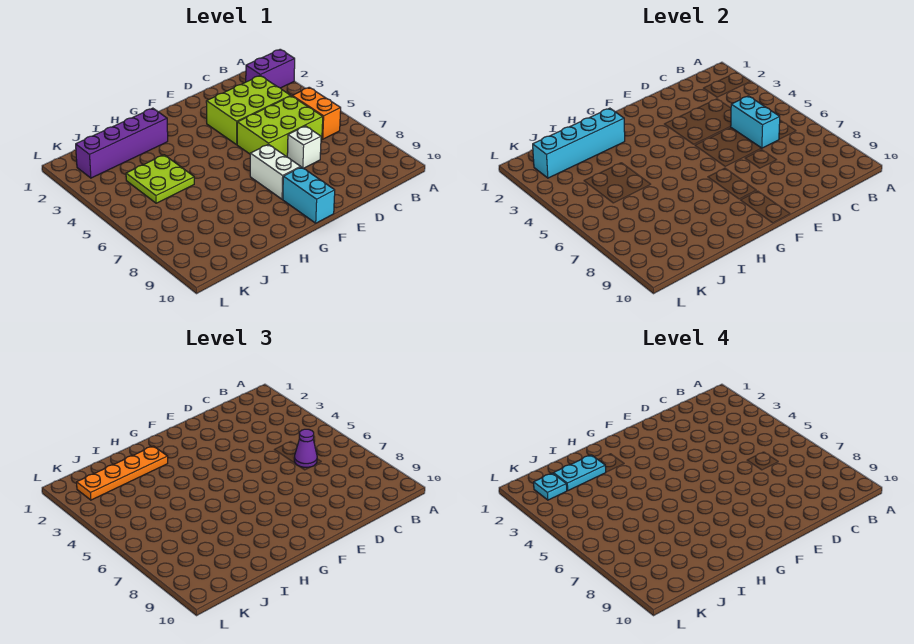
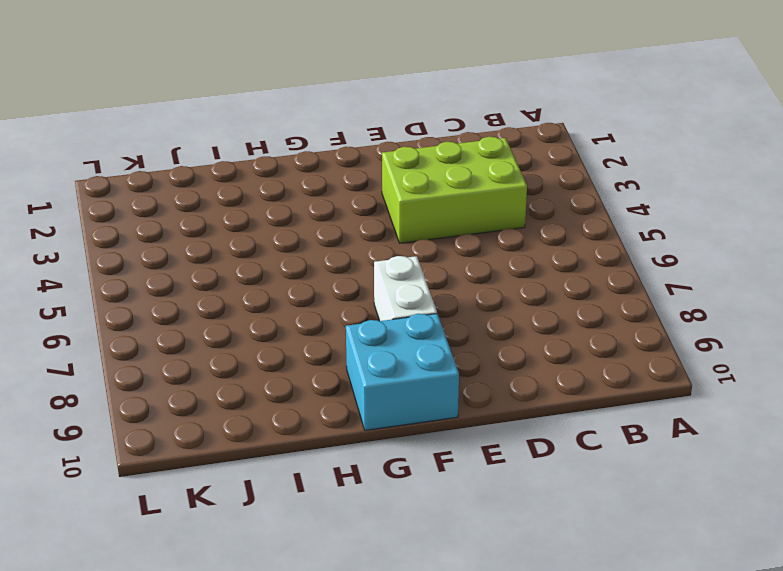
cyan brick F9:G10 level 1 -> cyan brick F9:F10 level 1
none -> purple brick A2:B2 level 1
none -> orange brick B5:B6 level 1
none -> lime brick C5:E6 level 1

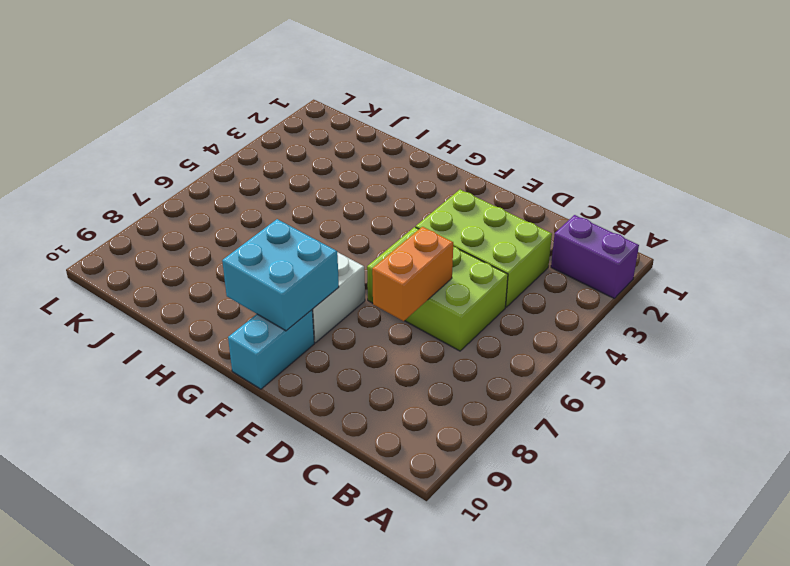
orange brick D6:D7 level 2 -> orange brick B5:B6 level 1
cyan brick F8:G9 level 2 -> none
none -> white brick D7 level 1
none -> purple brick H2:K2 level 1
none -> lime plate I4:J5 level 1

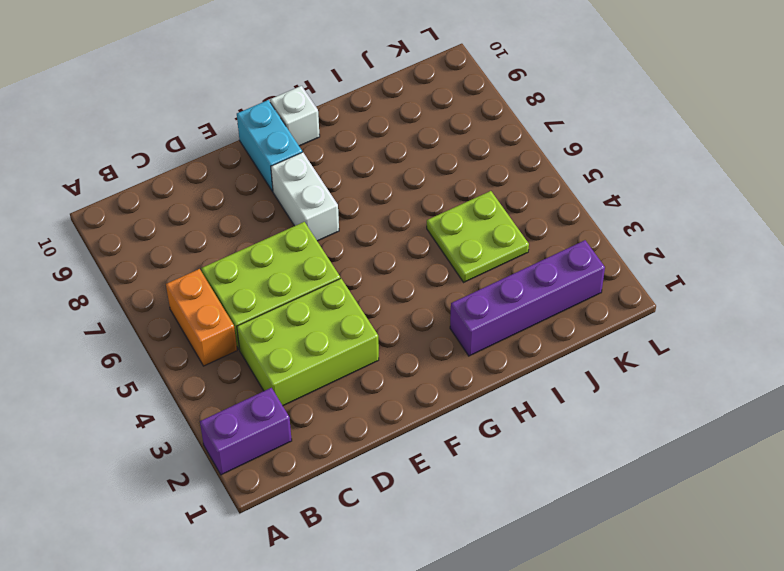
white brick G10 level 1 -> white brick D7 level 1
none -> cyan brick C5:C6 level 2
none -> cyan brick H2:K2 level 2
none -> purple cone C6 level 3

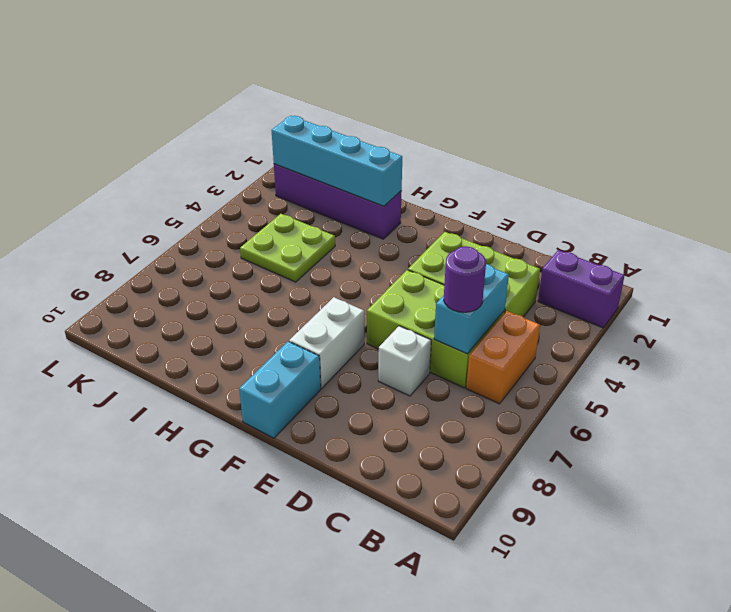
purple round brick C6 level 3 -> purple cone C6 level 3
none -> orange plate H2:K2 level 3
none -> cyan plate I2:J2 level 4
none -> cyan plate K2 level 4

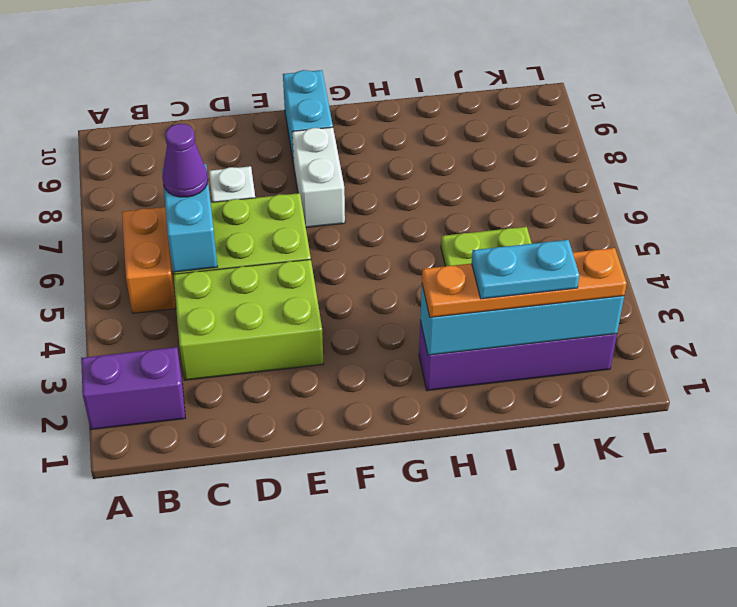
none -> cyan plate K2 level 4

